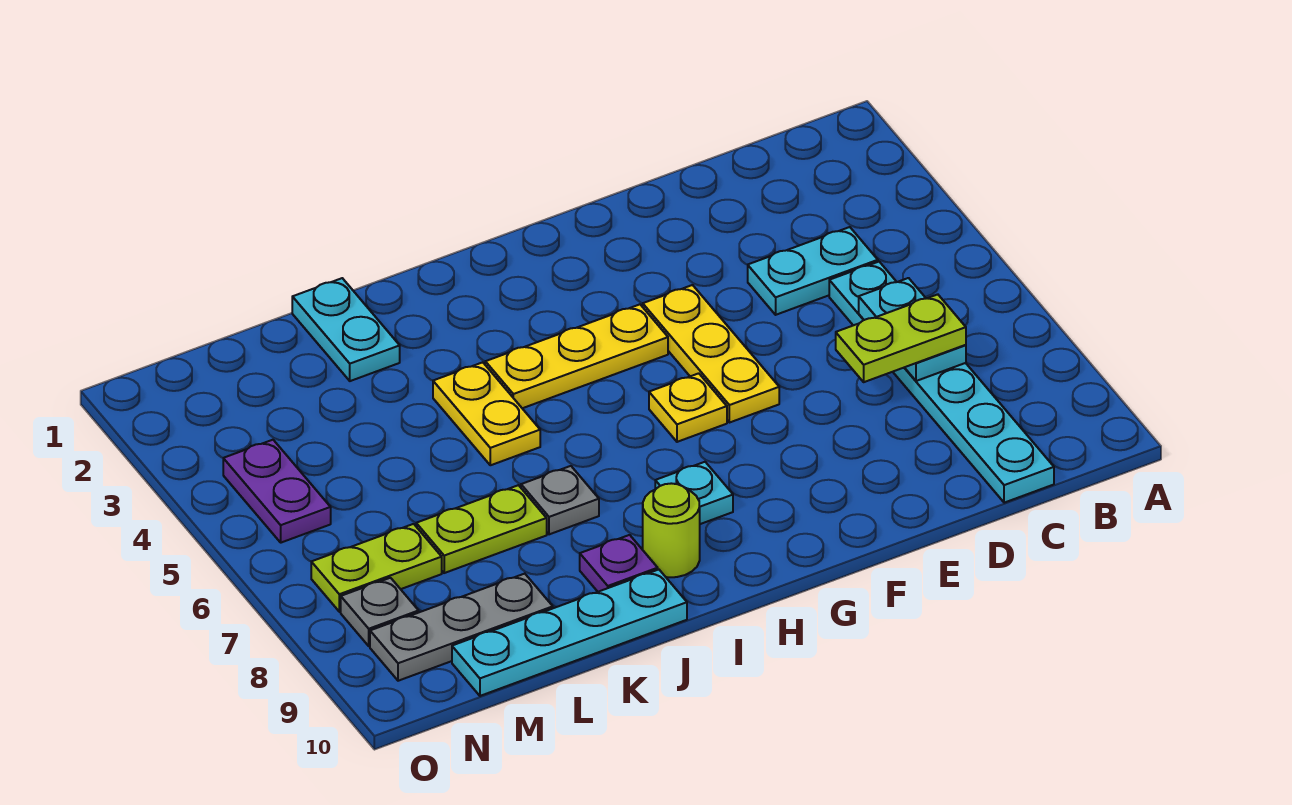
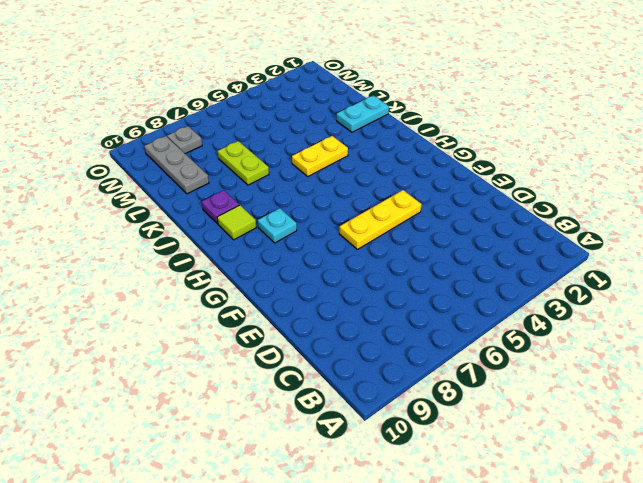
lime tile I9 level 1 -> lime round brick I9 level 1
none -> cyan plate C4:D4 level 1
none -> cyan plate C5:C10 level 1
none -> yellow plate G4:I4 level 1

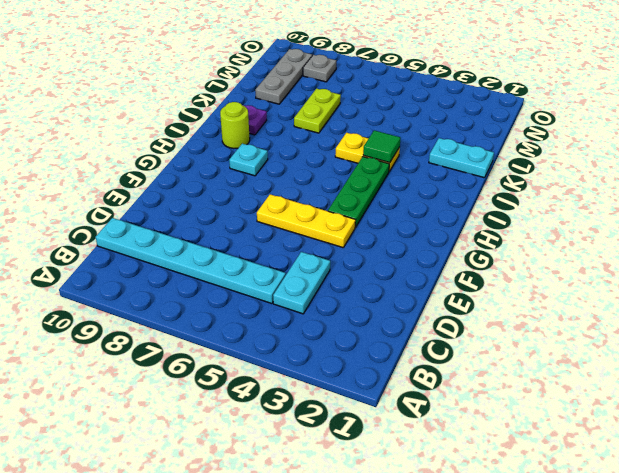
green plate G4:I4 level 1 -> yellow plate G4:I4 level 1
green tile J4 level 2 -> none
none -> yellow plate G6 level 1
none -> grey plate J7 level 1
none -> cyan plate J10:M10 level 1

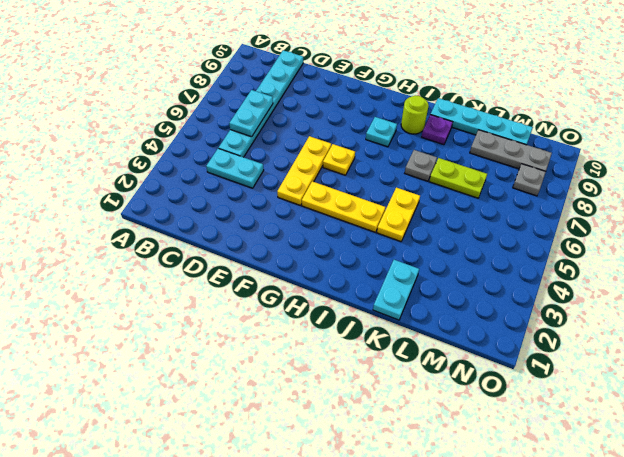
none -> lime plate M7:N7 level 1
none -> purple plate N4:N5 level 1
none -> lime plate C7:D7 level 3

